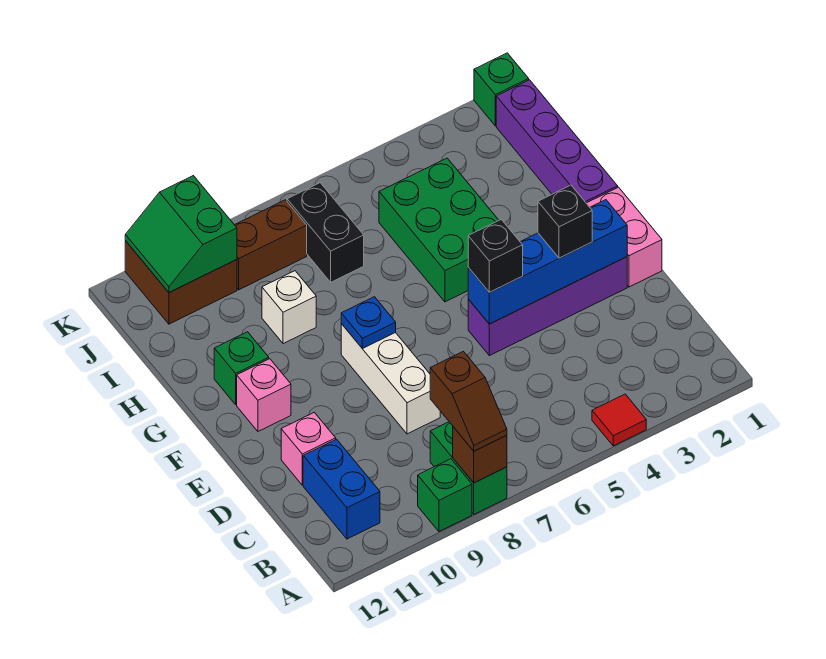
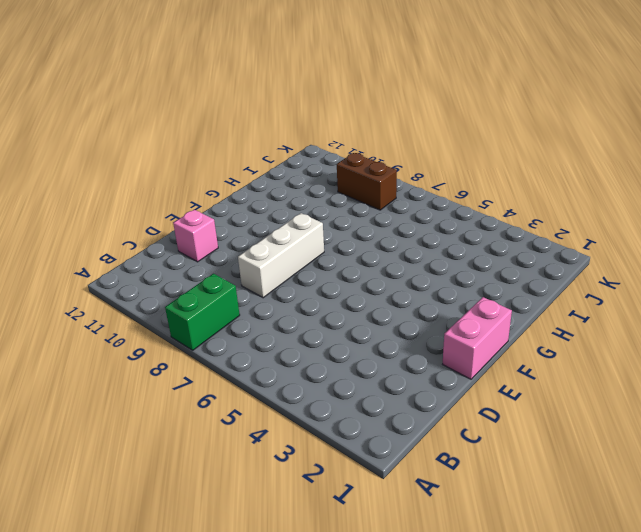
none -> red tile A4 level 1
none -> green brick A9 level 1
none -> blue brick B11:C11 level 1

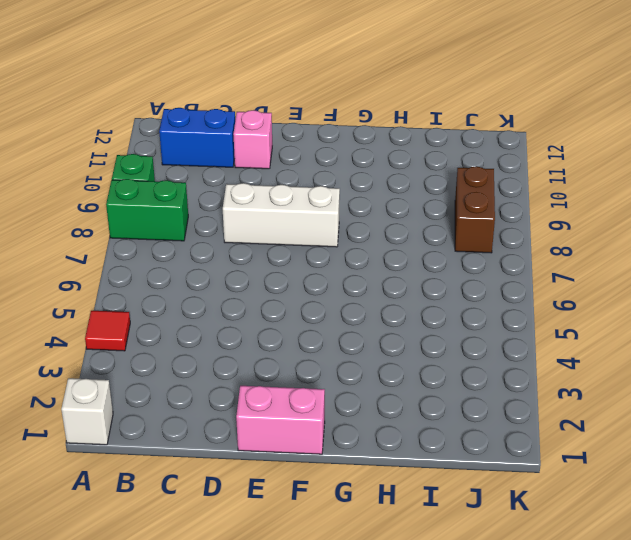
white brick A1 level 1 -> white brick H9 level 1
none -> purple brick E2:E5 level 1
none -> pink brick F11 level 1
none -> purple brick G1:J1 level 1

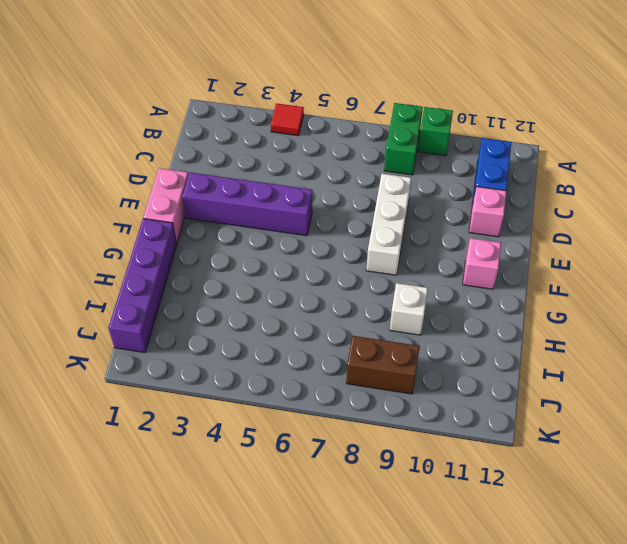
none -> green brick G4:I5 level 1
none -> green brick G11 level 1
none -> black brick I7:J7 level 1

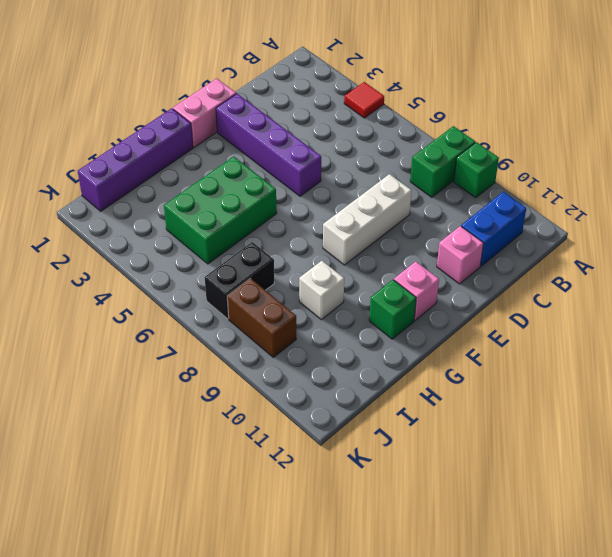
none -> brown brick J10:K11 level 1
none -> green brick K1 level 1
none -> brown brick A8 level 2

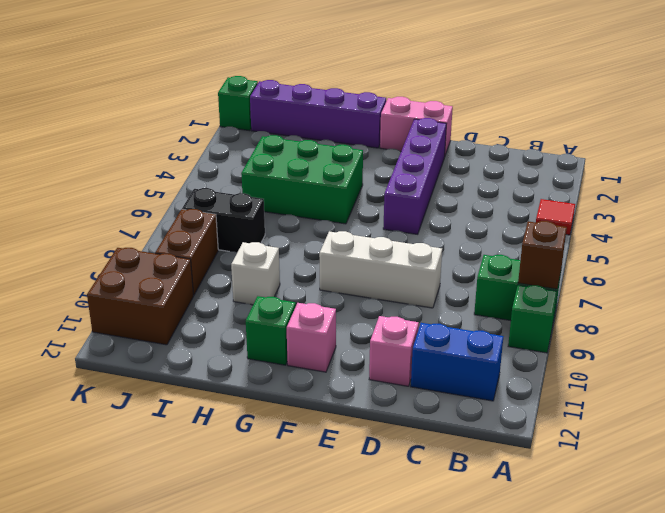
none -> blue brick E2:E5 level 2
none -> blue plate F8 level 2
none -> green slope J10:K11 level 2 top 10

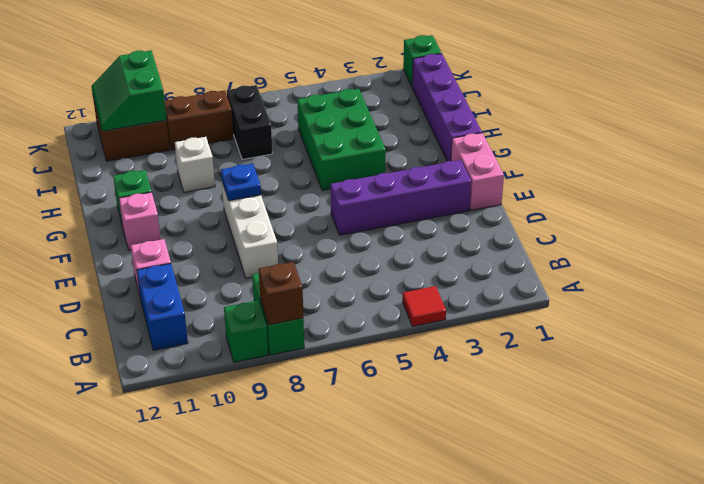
none -> blue brick E2:E5 level 2
none -> brown slope A8:B8 level 3 top B
none -> black brick E3 level 3

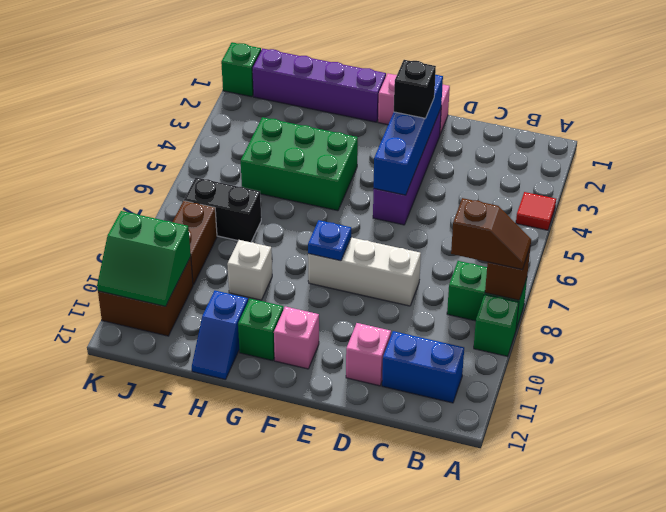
blue slope H11:H12 level 1 top 11 -> none
none -> black brick E5 level 3

